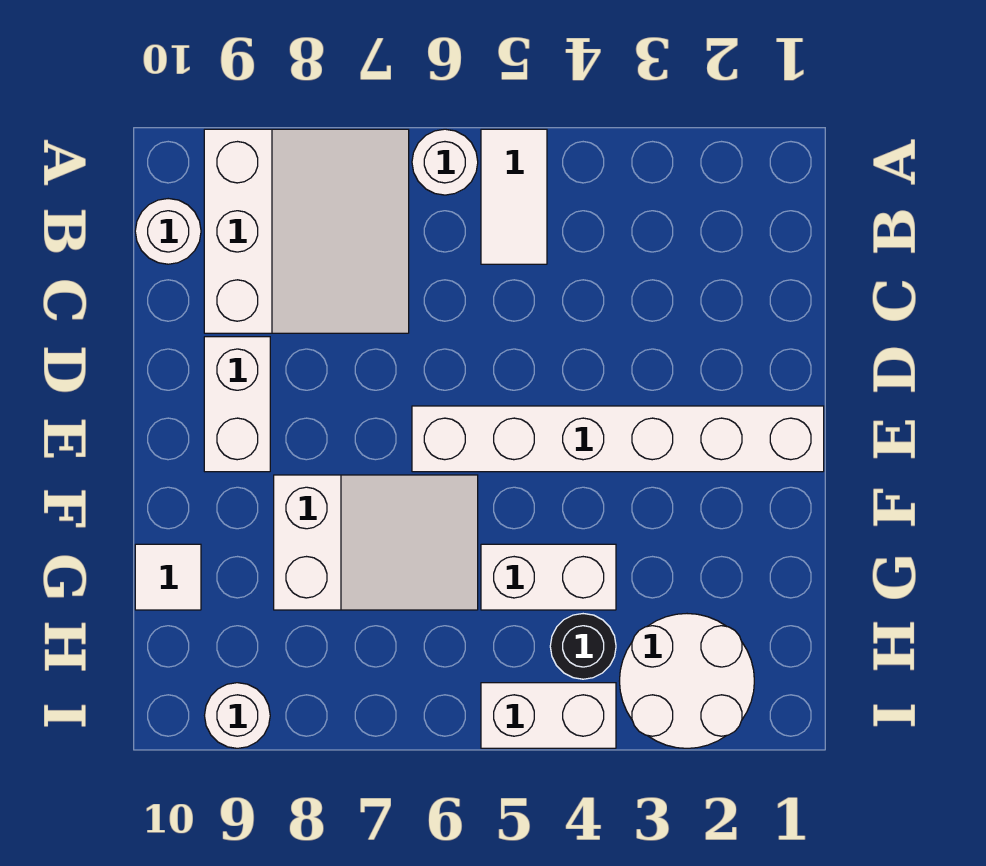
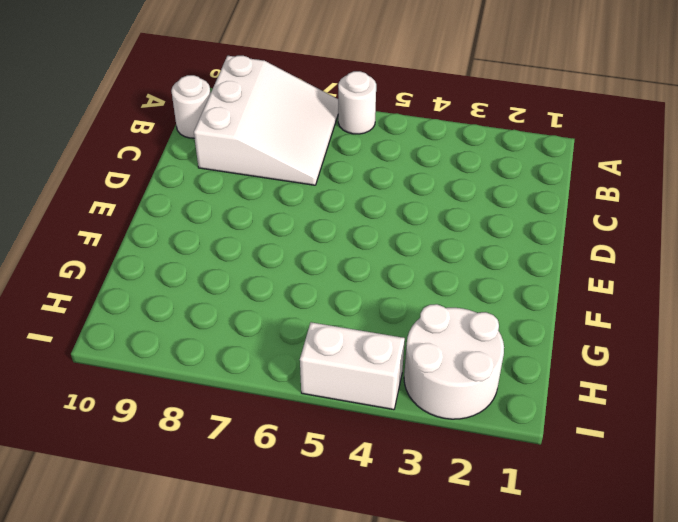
none -> white tile A5:B5 level 1
none -> white brick D9:E9 level 1
none -> white brick E1:E6 level 1

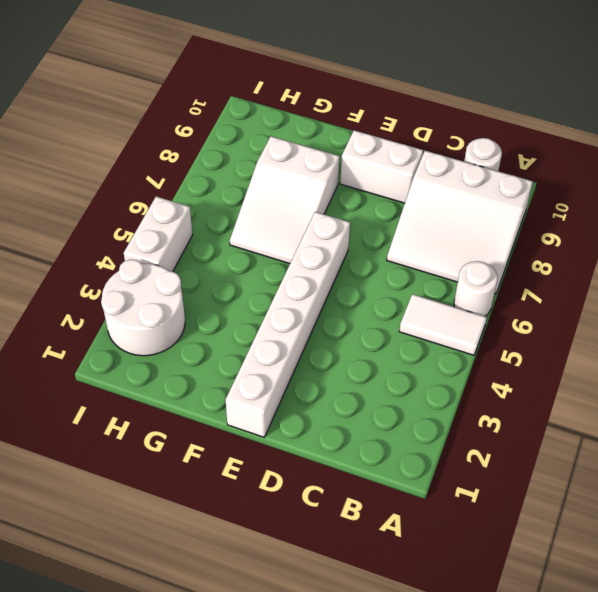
none -> white brick G4:G5 level 1
none -> white tile G10 level 1
none -> black round brick H4 level 1

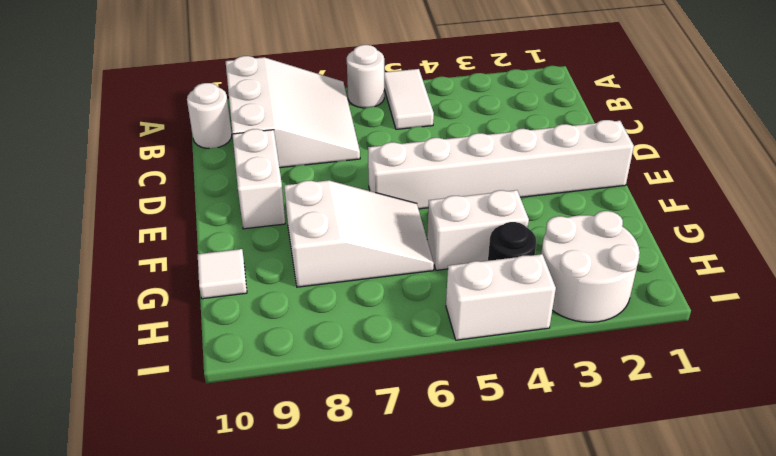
none -> white round brick I9 level 1

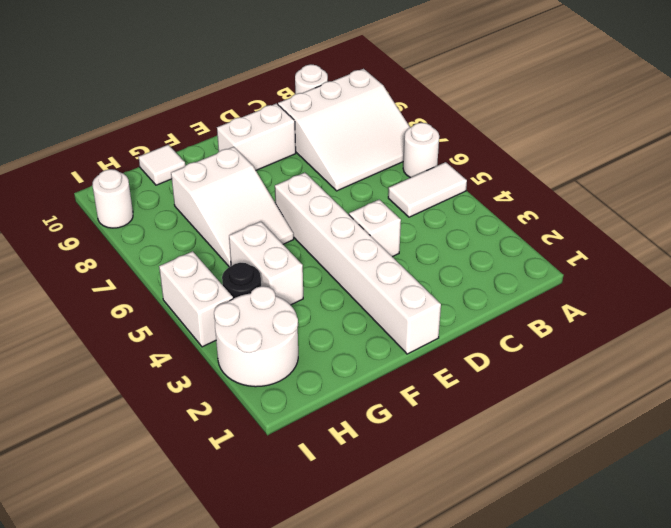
white brick D4 level 1 -> none

